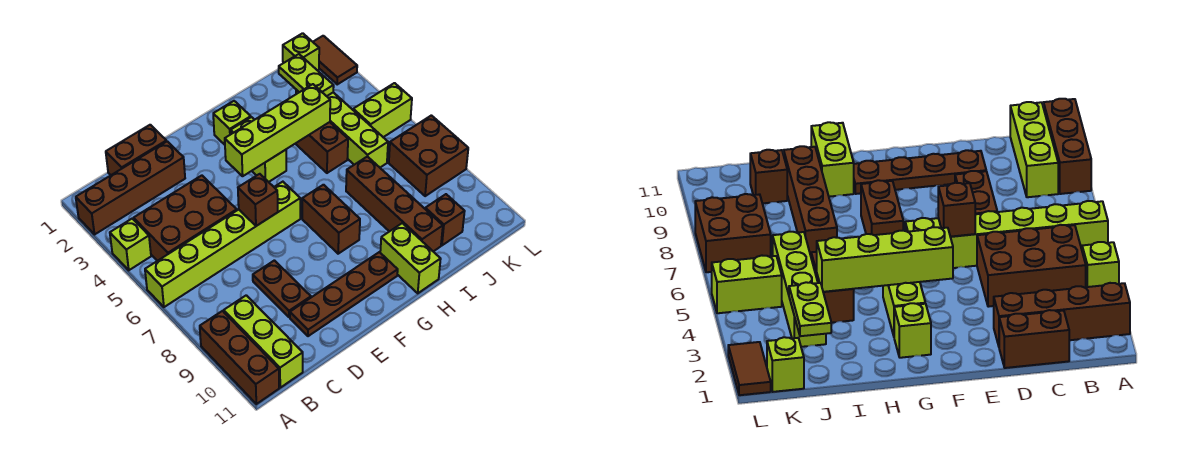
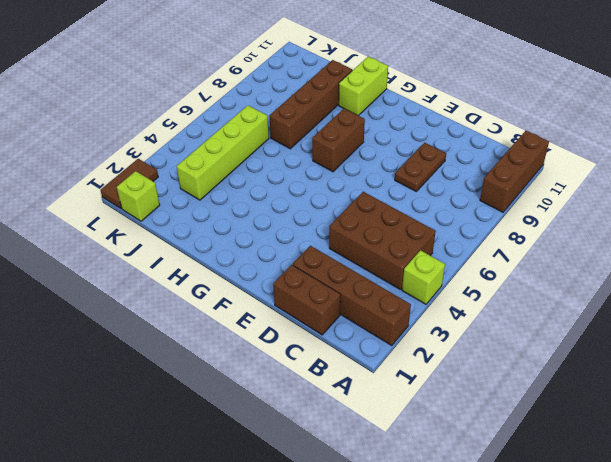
none -> lime brick A6:F6 level 1
none -> lime brick B9:B11 level 1
none -> brown plate D10:G10 level 1

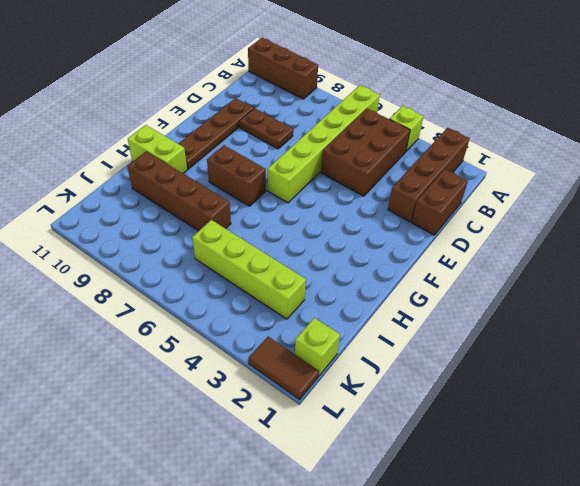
none -> lime brick B9:B11 level 1
none -> lime brick G2 level 1
none -> lime brick G3:G4 level 1

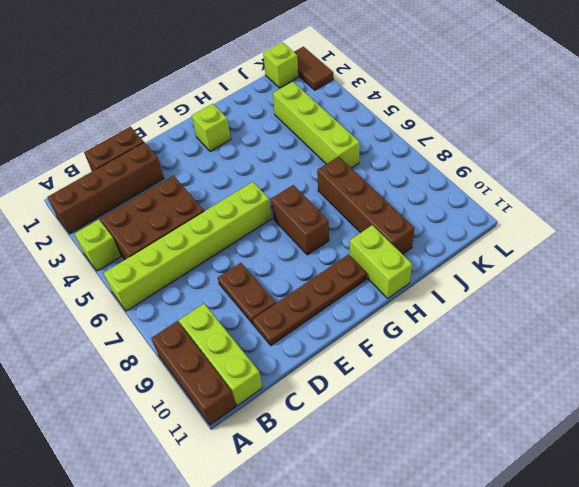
none -> lime brick G3:G4 level 1
none -> brown brick I4:I5 level 1
none -> brown brick J10 level 1

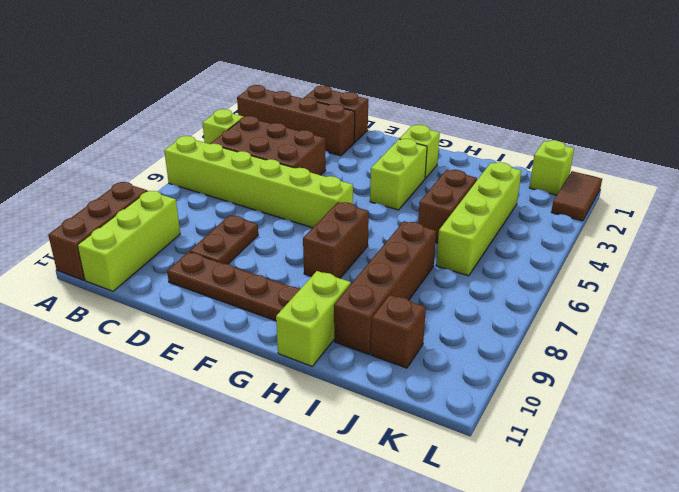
none -> lime brick K5:L5 level 1
none -> brown brick K7:L8 level 1
none -> brown brick E6 level 2

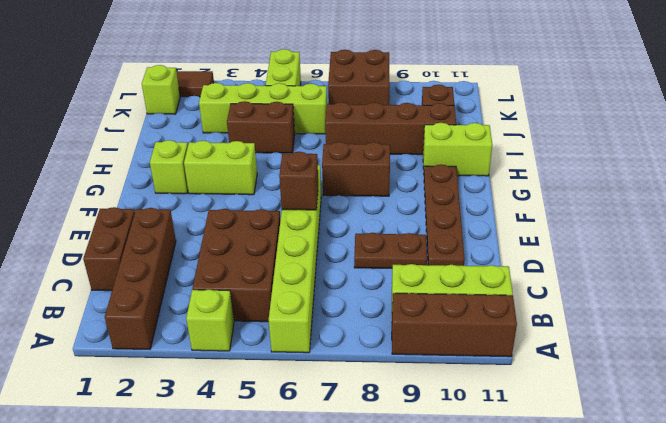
none -> lime brick F4:I4 level 2
none -> lime plate J2:J3 level 2

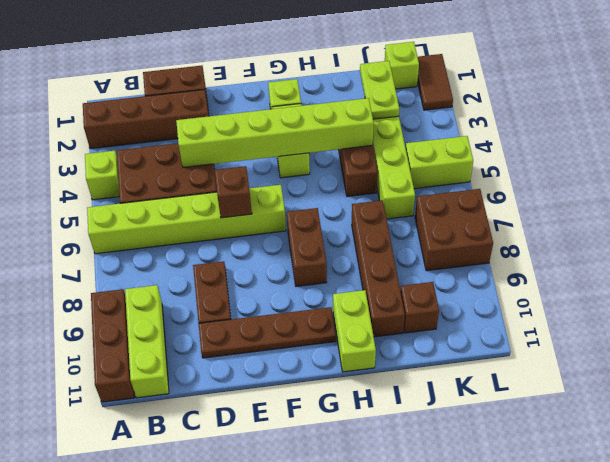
lime brick D4:I4 level 2 -> lime brick F4:I4 level 2

